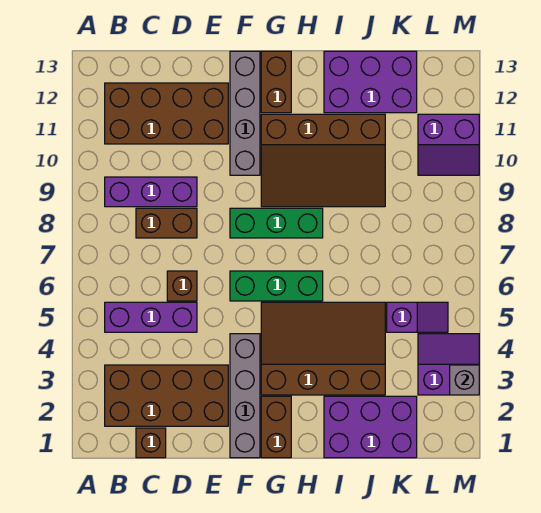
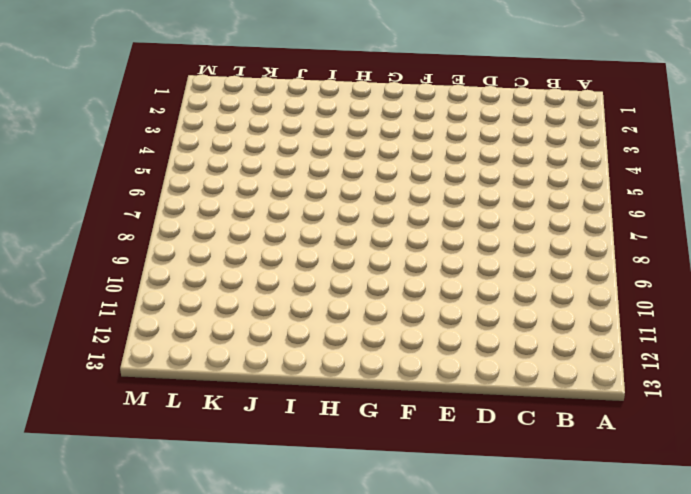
none -> brown brick B2:E3 level 1
none -> purple brick B5:D5 level 1
none -> purple brick B9:D9 level 1

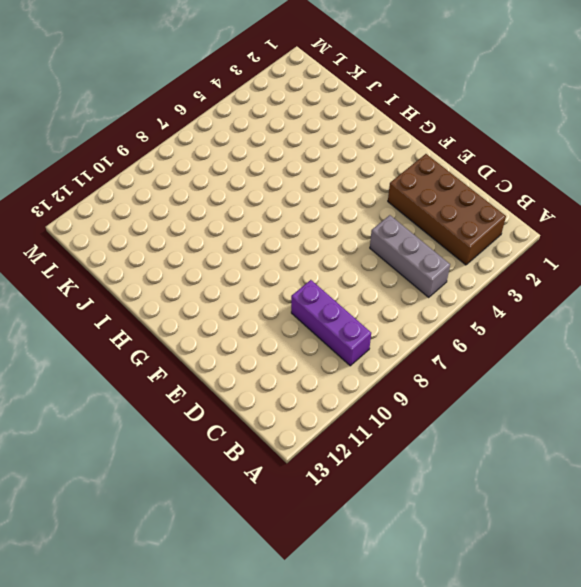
grey brick B5:D5 level 1 -> purple brick B5:D5 level 1
none -> brown brick B11:E12 level 1
none -> brown brick C1 level 1
none -> brown brick C8:D8 level 1

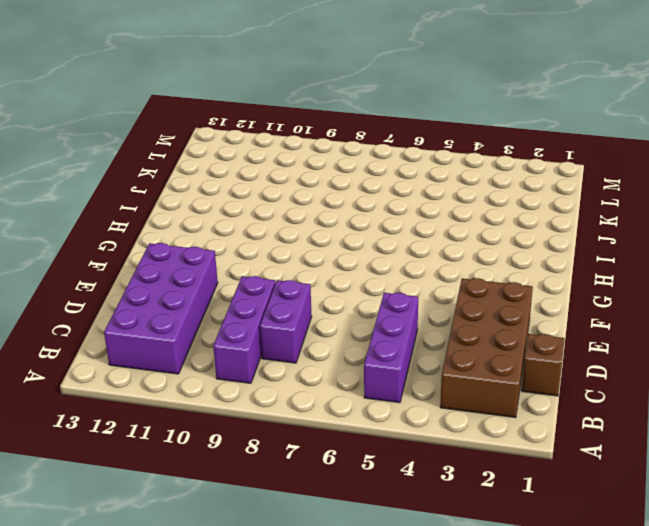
purple brick B11:E12 level 1 -> brown brick B11:E12 level 1
purple brick C8:D8 level 1 -> brown brick C8:D8 level 1
none -> brown brick D6 level 1
none -> grey brick F1:F4 level 1
none -> green brick F6:H6 level 1

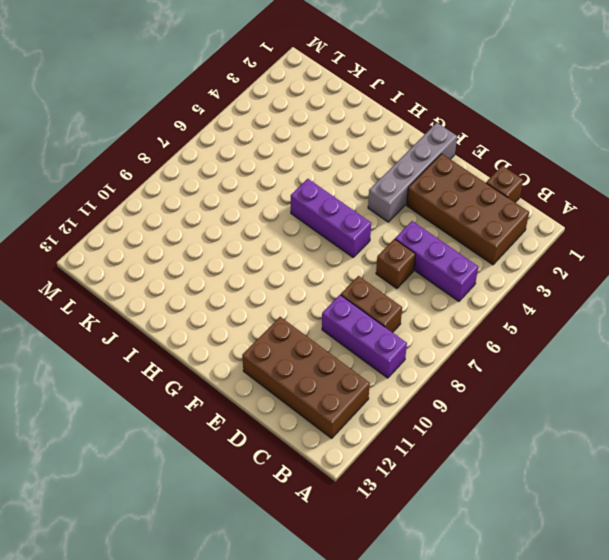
purple brick F6:H6 level 1 -> green brick F6:H6 level 1
none -> green brick F8:H8 level 1
none -> grey brick F10:F13 level 1
none -> brown brick G1:G2 level 1

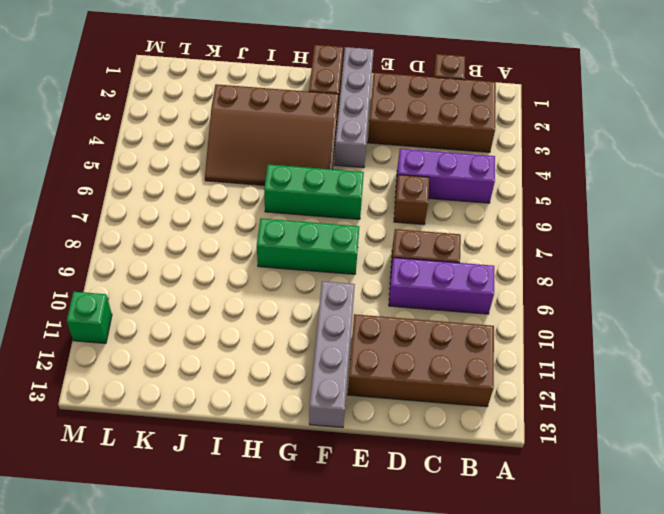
green brick M11 level 1 -> purple slope L10:M11 level 1 top 11
none -> brown slope G9:J11 level 1 top 11
none -> brown brick G12:G13 level 1
none -> purple brick I1:K2 level 1

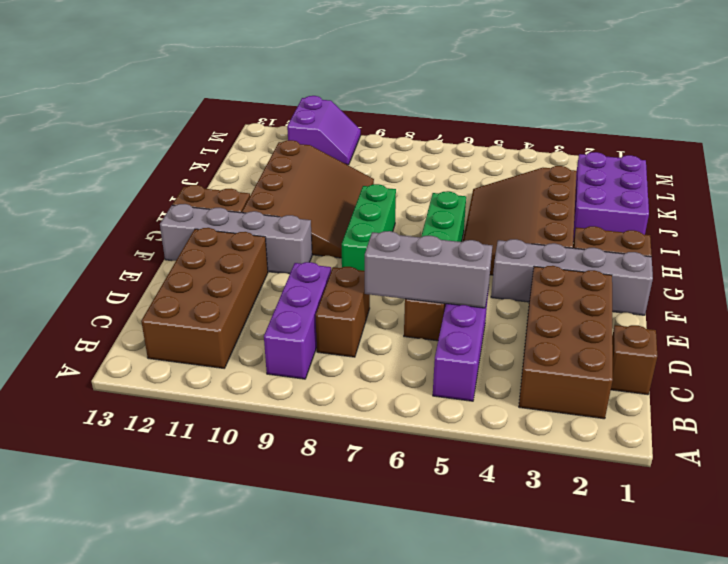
grey brick D5:D7 level 2 -> none
none -> purple brick I12:K13 level 1
none -> purple slope K5:L5 level 1 top K
none -> purple slope L3:M4 level 1 top 3

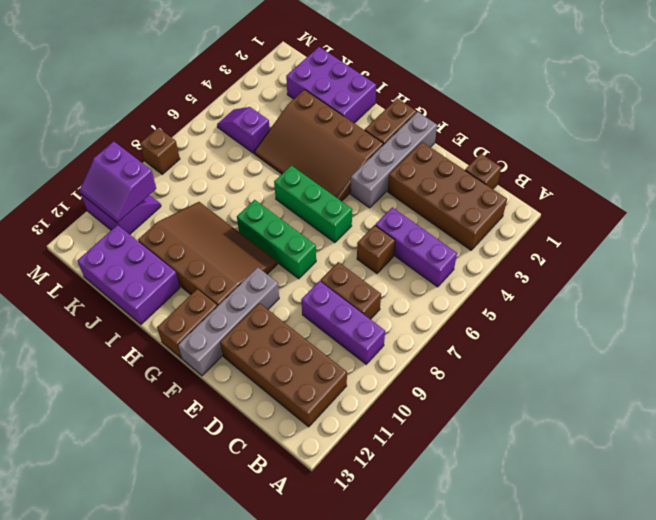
purple slope L10:M11 level 2 top 10 -> purple slope L3:M4 level 1 top 3
brown brick M8 level 1 -> none
none -> grey brick M3 level 2

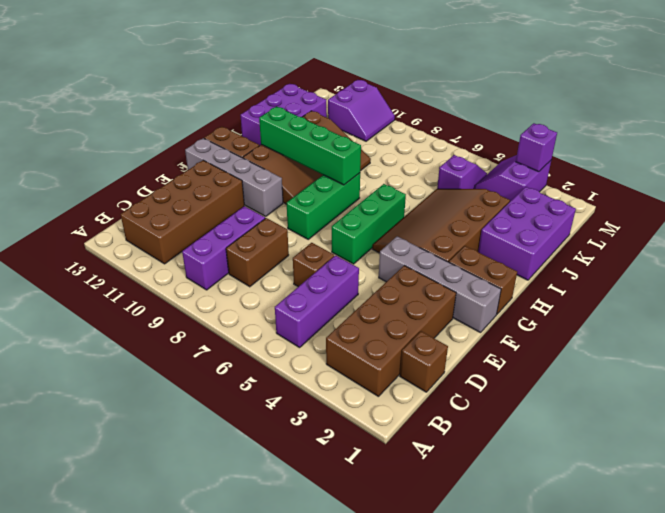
green brick H8:H11 level 2 -> none
purple brick M3 level 2 -> grey brick M3 level 2

